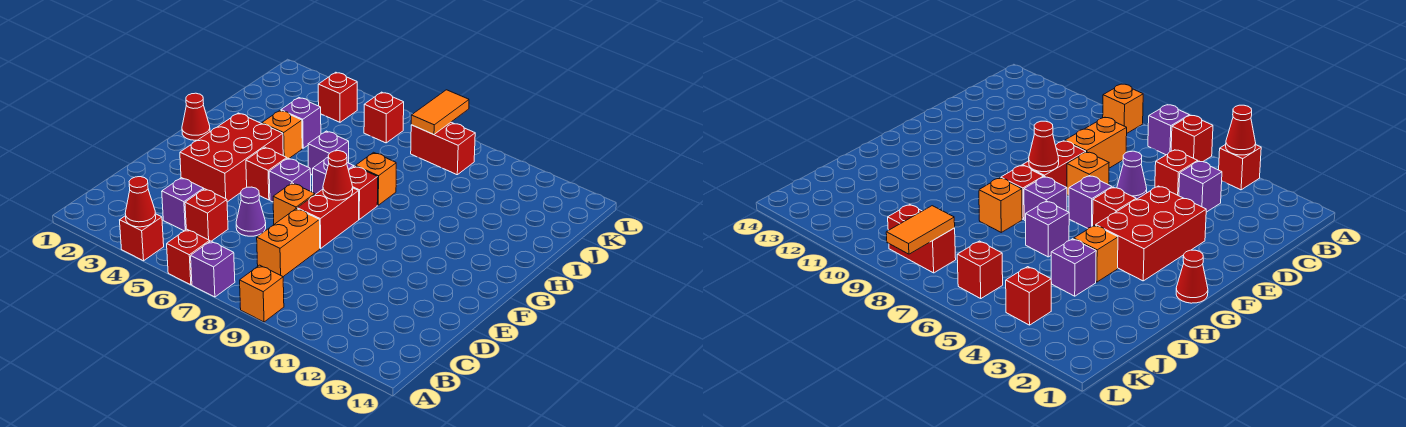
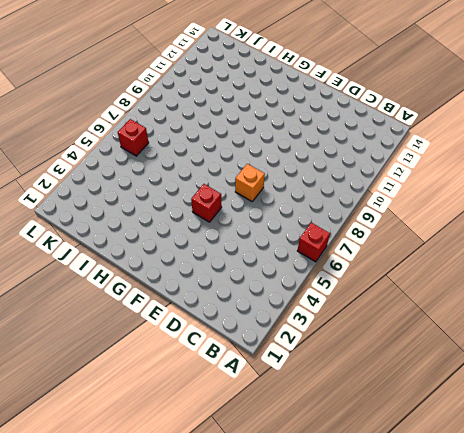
none -> red brick A4 level 1
none -> purple brick A7 level 1
none -> orange brick A9 level 1

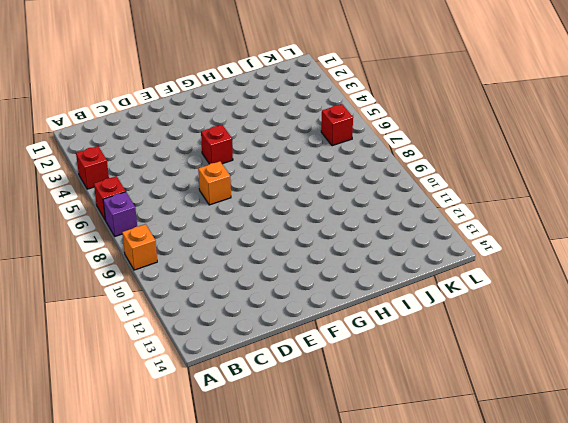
none -> purple brick C4 level 1
none -> red brick C5 level 1
none -> orange brick C8:D8 level 1

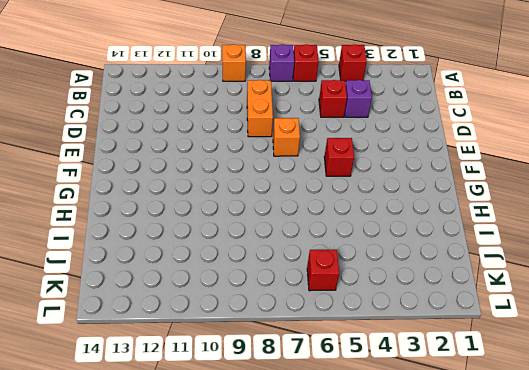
none -> purple cone D6 level 1
none -> red brick E3:G4 level 1
none -> red brick E8:F8 level 1

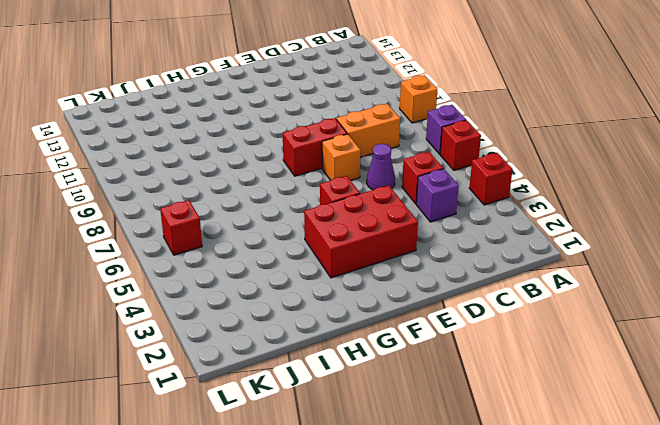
none -> purple brick F6 level 1
none -> red cone G1 level 1
none -> purple brick G7 level 1

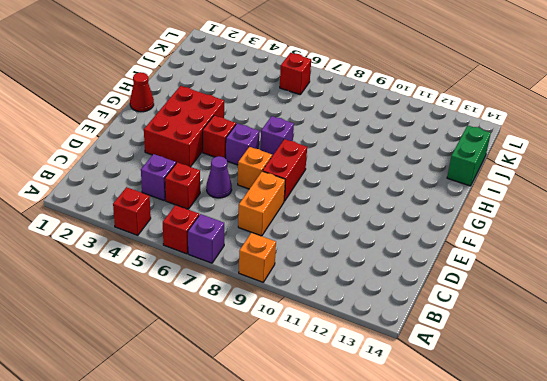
green brick I14:J14 level 1 -> none
none -> red brick G8 level 1
none -> orange brick H4 level 1
none -> purple brick H6 level 1

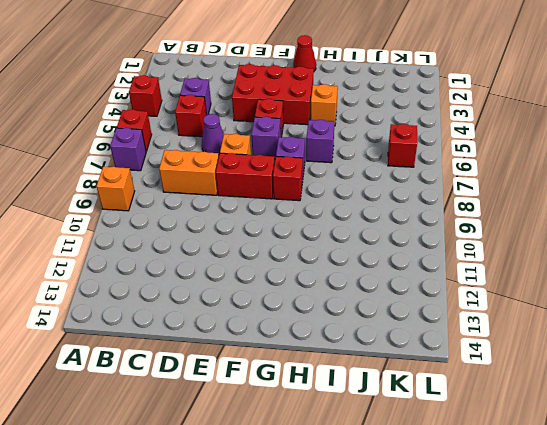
none -> orange brick H8 level 1
none -> purple brick I4 level 1
none -> red brick K4 level 1

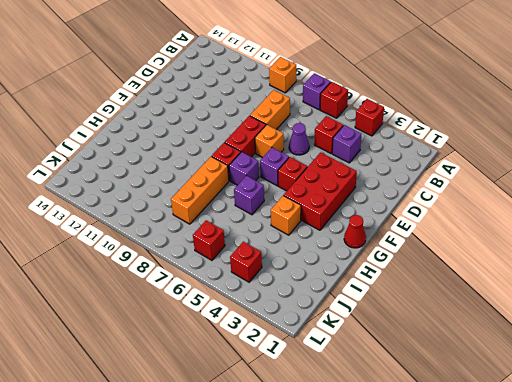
orange brick H8:J8 level 1 -> orange brick H8 level 1
none -> purple brick I4 level 1
none -> red brick K8:K9 level 1
none -> red cone A4 level 2

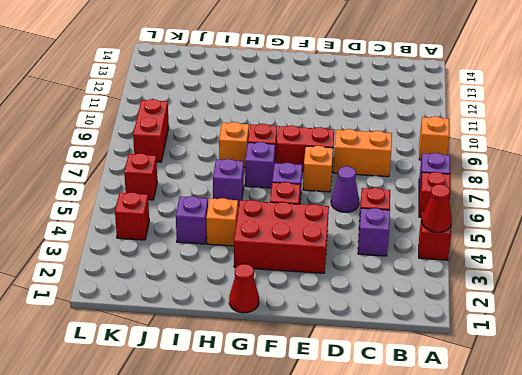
none -> red cone F8 level 2
none -> orange tile K8:L8 level 2

